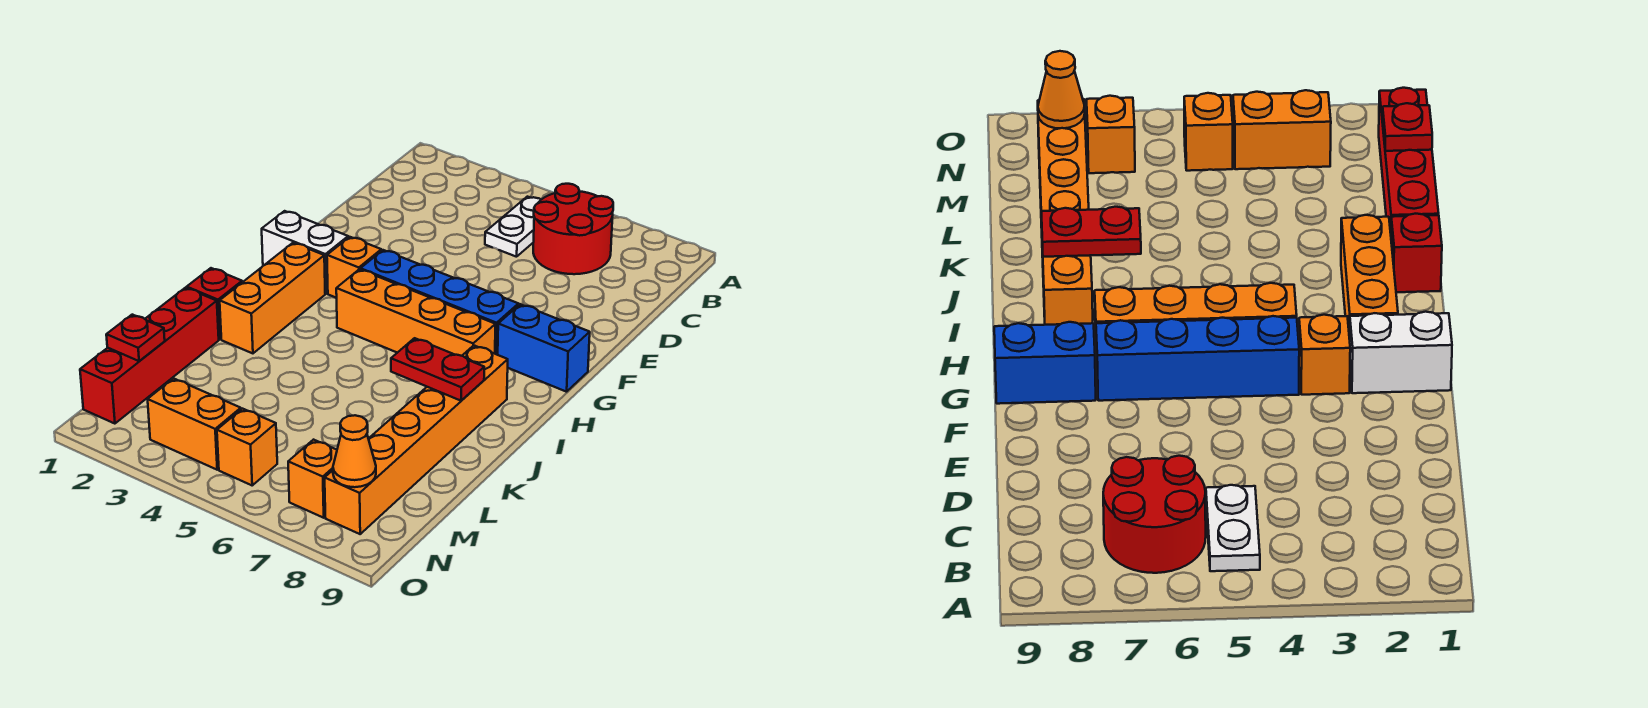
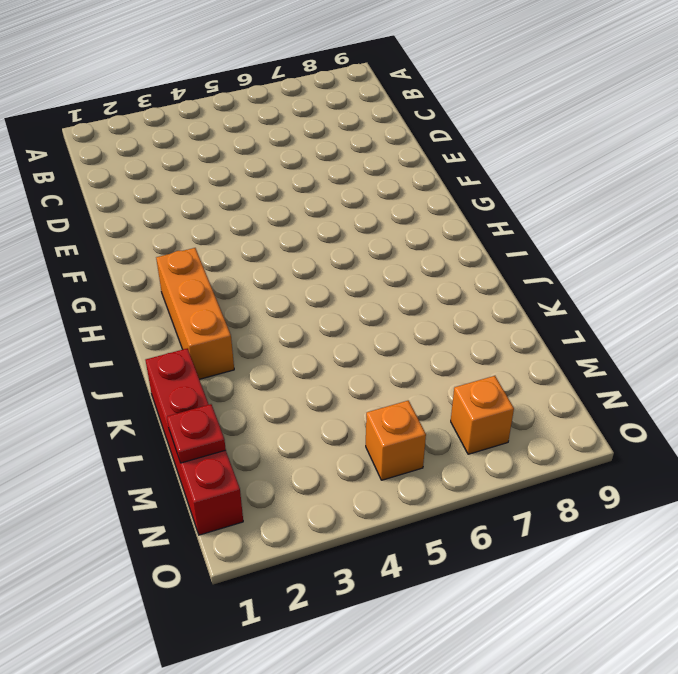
none -> white plate B5:C5 level 1
none -> red round brick B6:C7 level 1
none -> white brick G1:G2 level 1

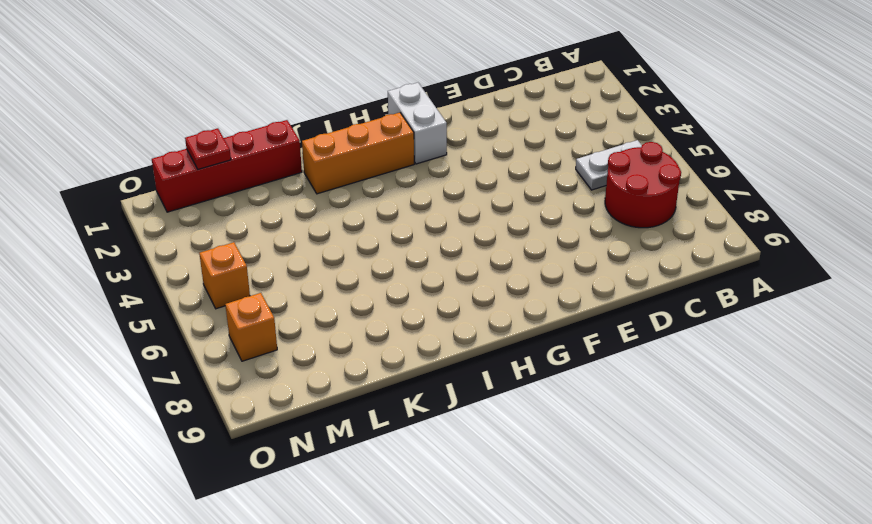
none -> orange brick G3 level 1
none -> blue brick G4:G7 level 1
none -> blue brick G8:G9 level 1

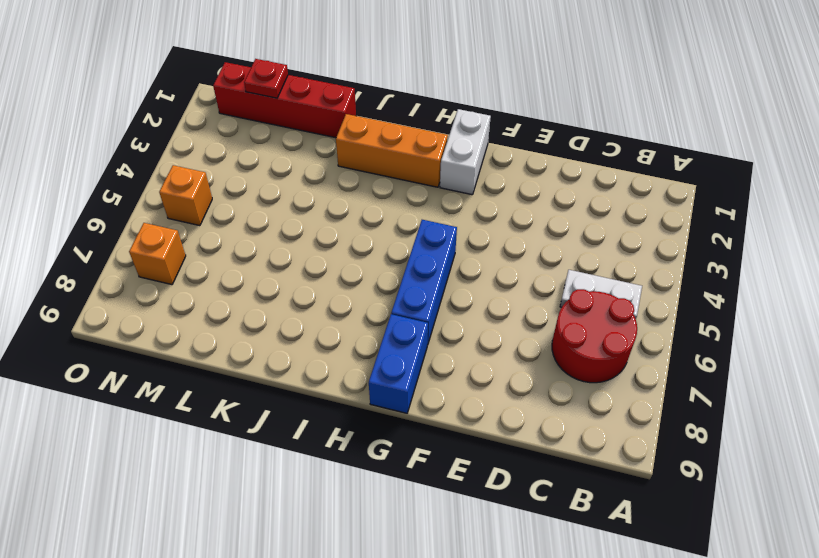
blue brick G5:G7 level 1 -> blue brick G4:G7 level 1
none -> orange brick G3 level 1
none -> orange brick H4:H7 level 1
none -> orange brick I8:N8 level 1

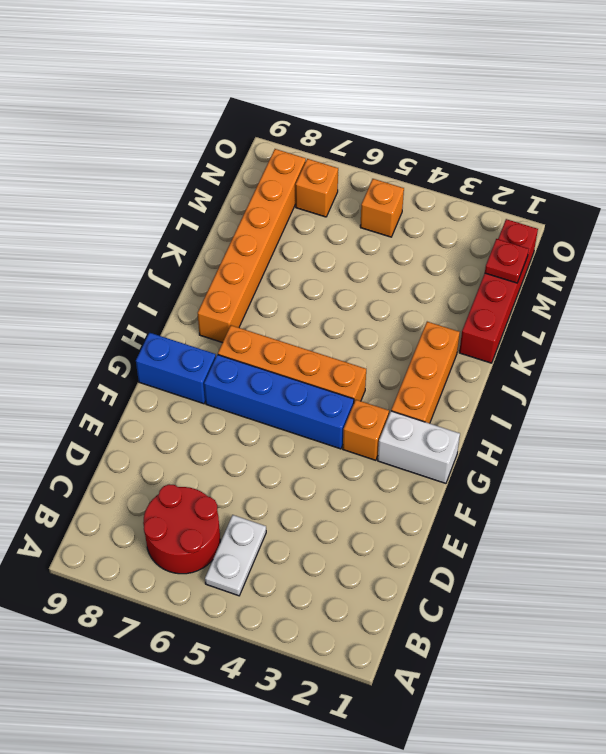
none -> red brick J1 level 1
none -> orange brick N3:N4 level 1
none -> red plate J7:J8 level 2

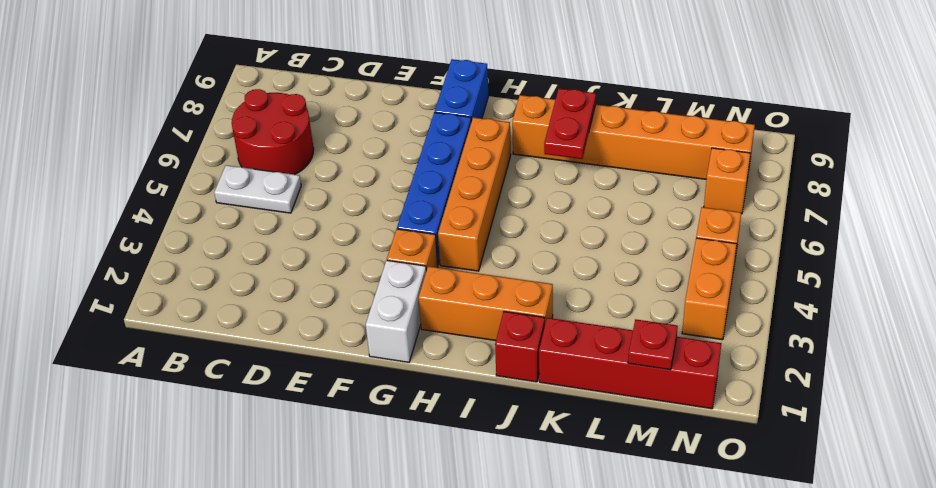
none -> orange cone N8 level 2

